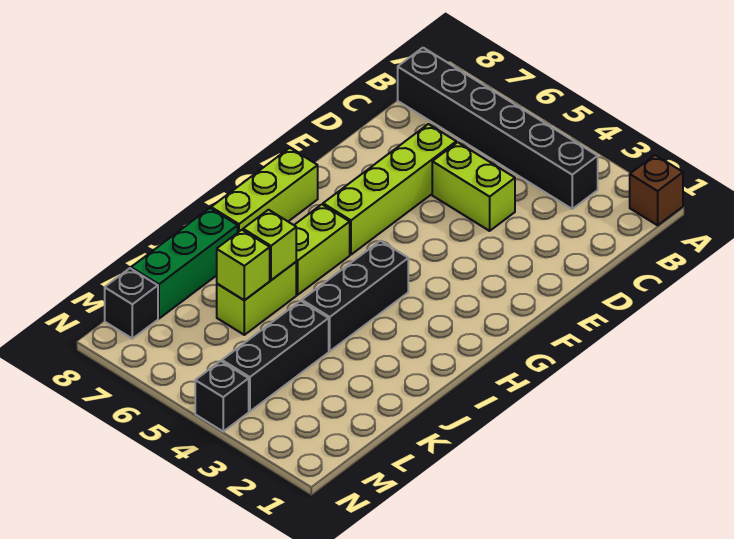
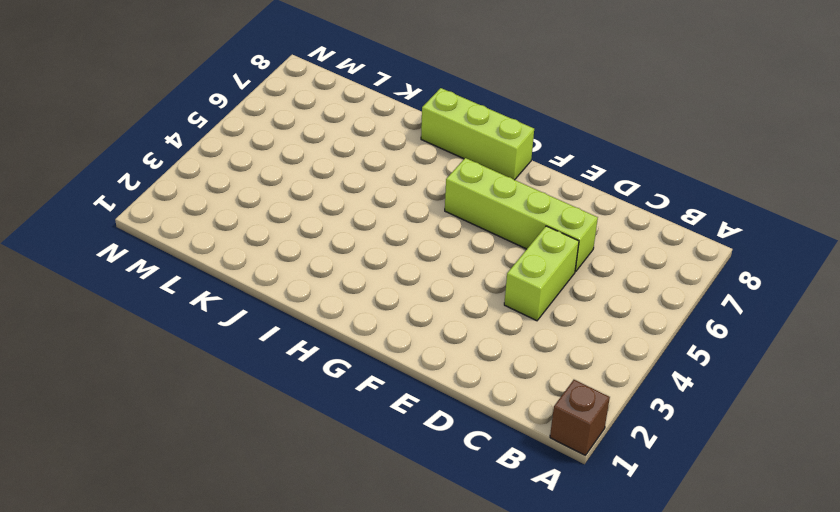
none -> black brick B3:B8 level 1
none -> black brick H4:J4 level 1
none -> lime brick H6:I6 level 1

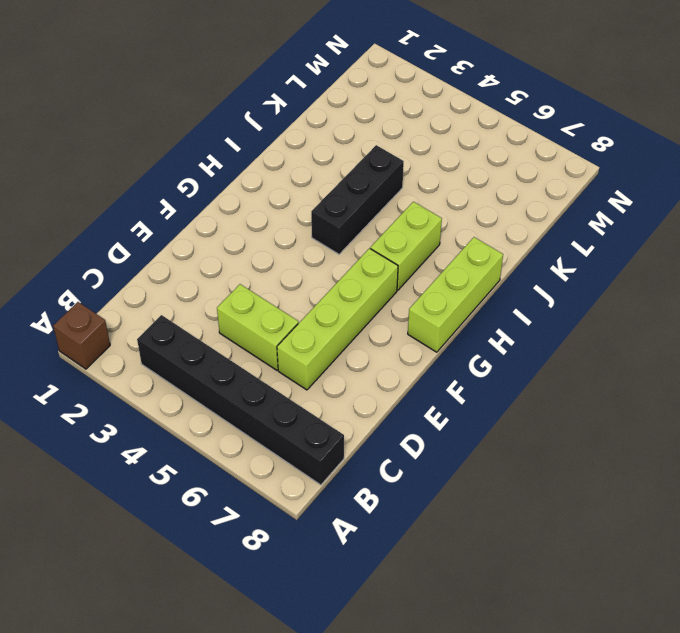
none -> lime brick J6:K6 level 1
none -> green brick J8:L8 level 1
none -> black brick K4:M4 level 1

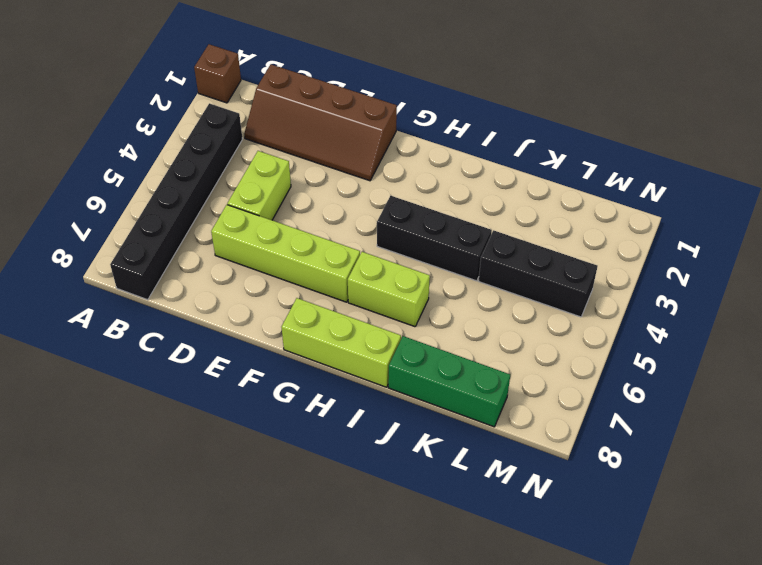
brown slope C1:F2 level 1 top 1 -> none
none -> lime brick J6:K6 level 1
none -> black brick M8 level 1
none -> black brick N4 level 1

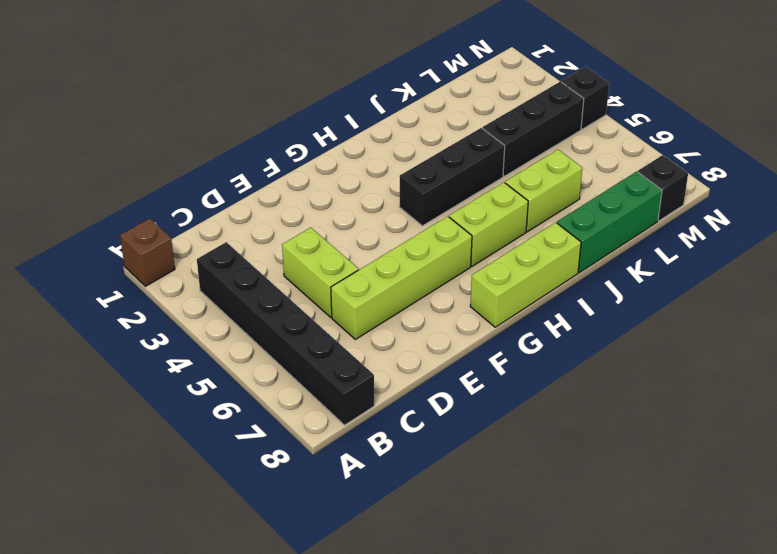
none -> lime brick J6 level 2
none -> lime brick K6 level 2

